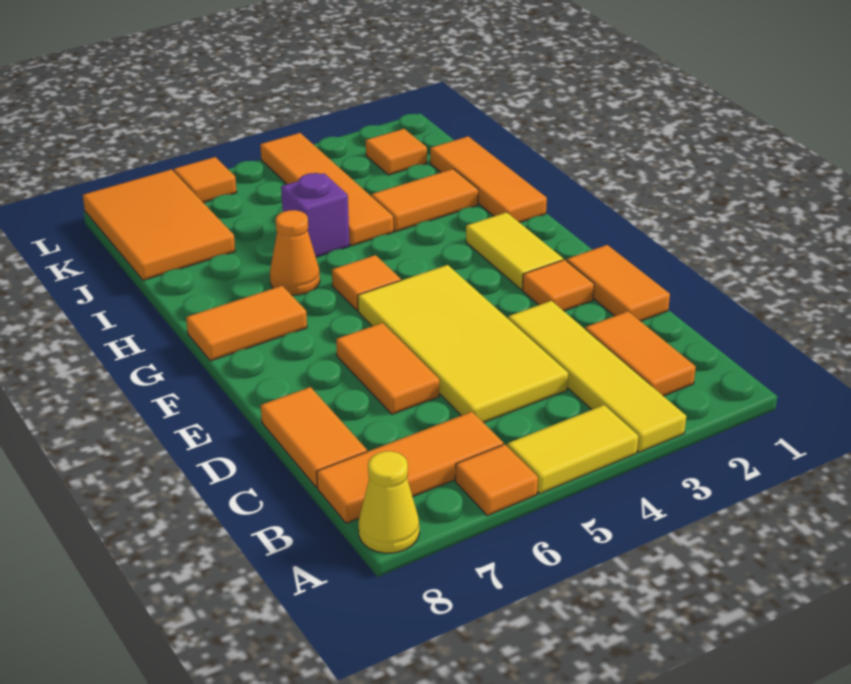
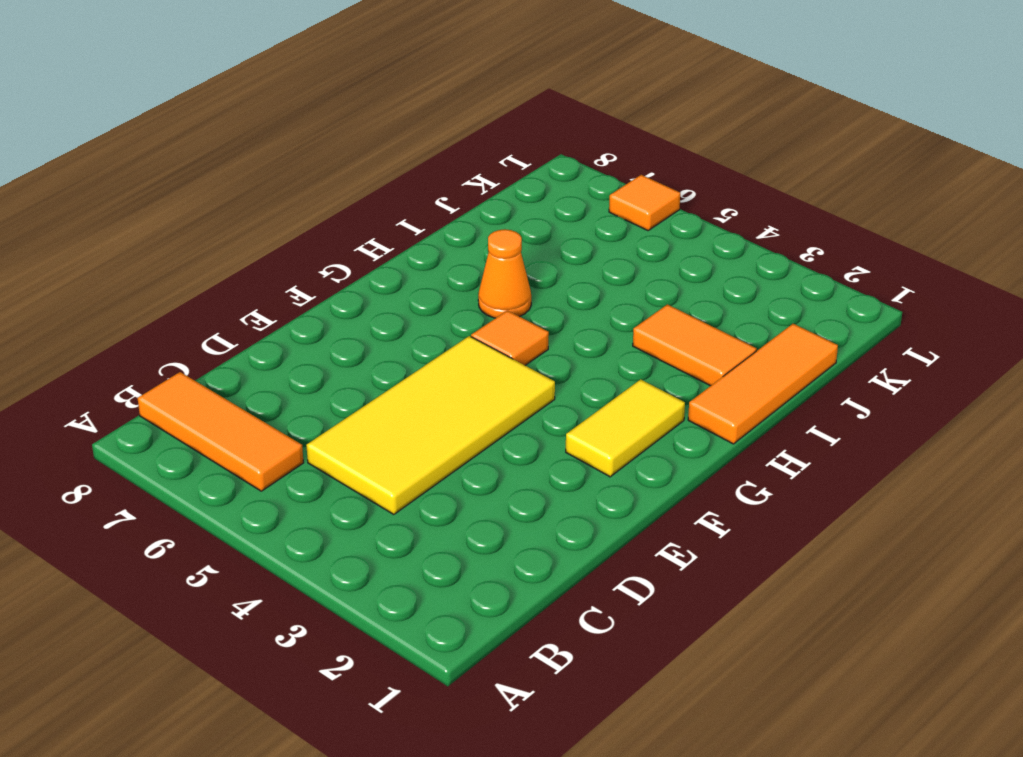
none -> yellow tile A3:D3 level 1
none -> yellow tile A4:A5 level 1
none -> orange tile A6 level 1

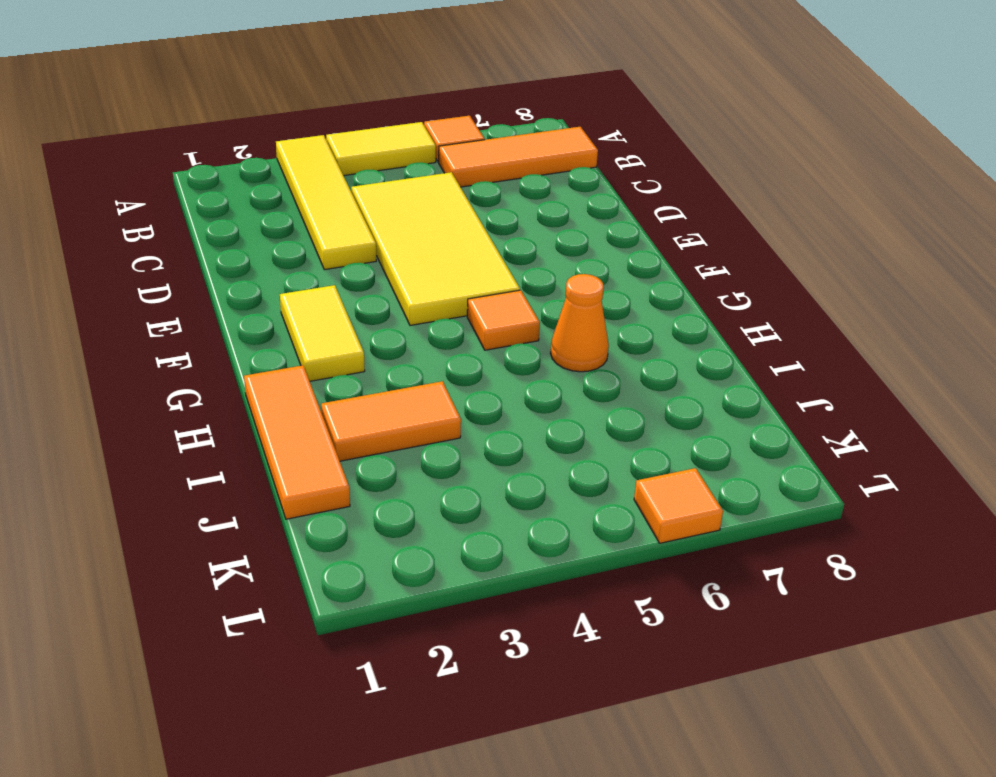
none -> yellow cone A8 level 1
none -> orange tile B2:C2 level 1
none -> orange tile C8:D8 level 1

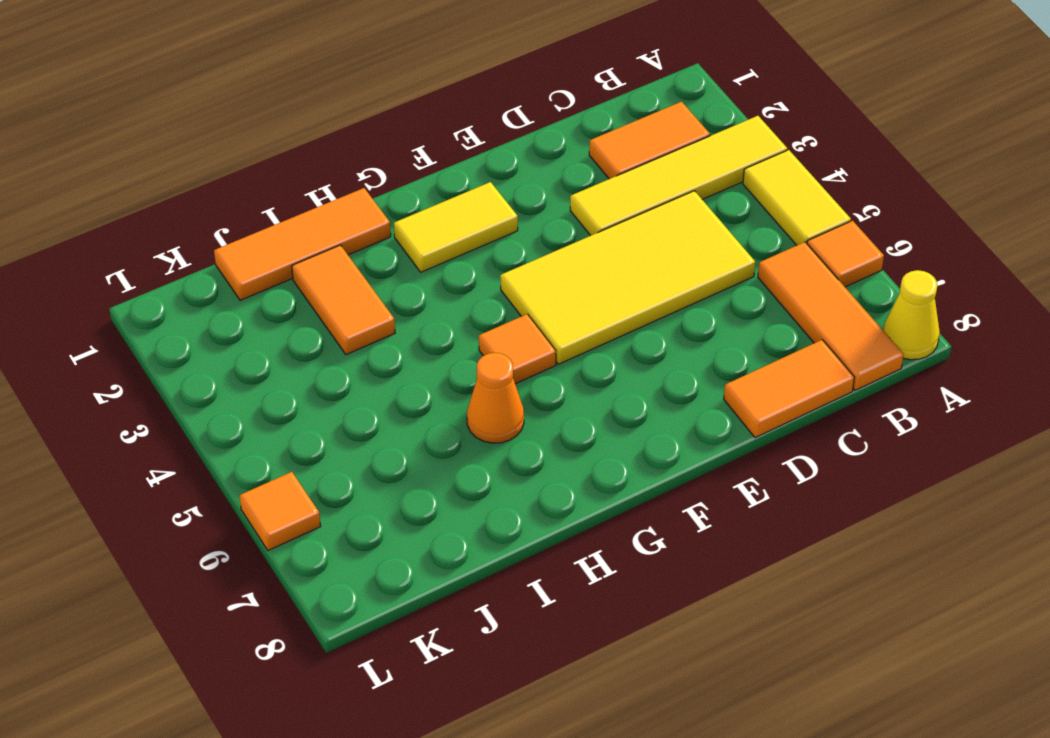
none -> orange tile D1:E1 level 1
none -> orange tile D6:E6 level 1
none -> orange tile E2 level 1

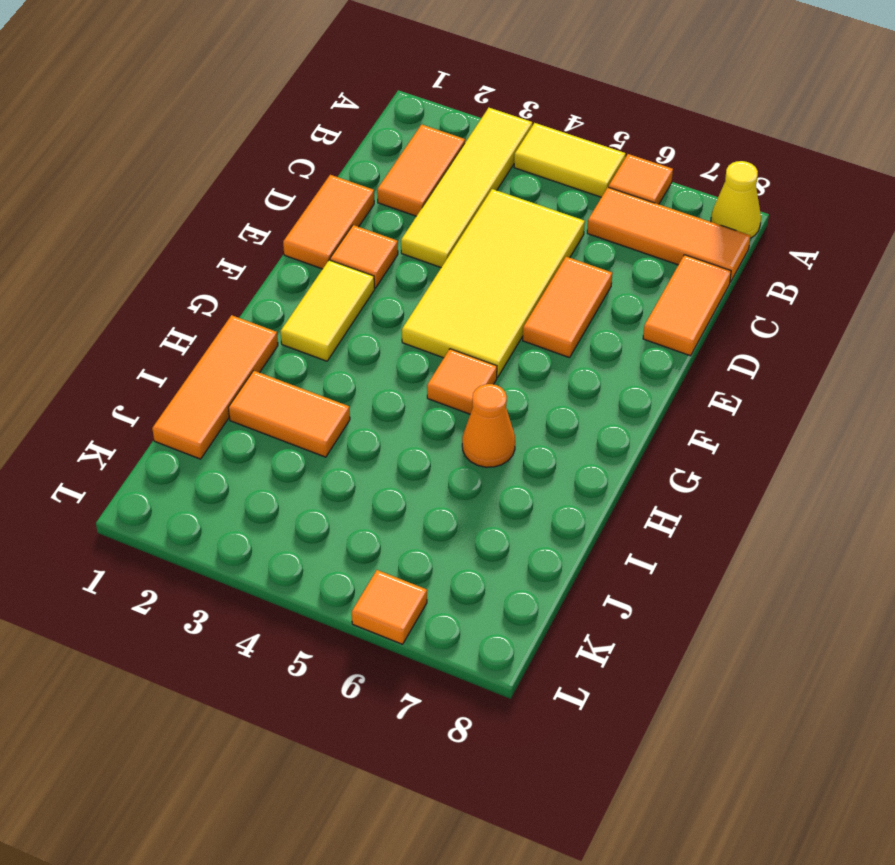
none -> orange tile G7:G8 level 1
none -> orange tile I4:L4 level 1
none -> purple brick I5 level 1

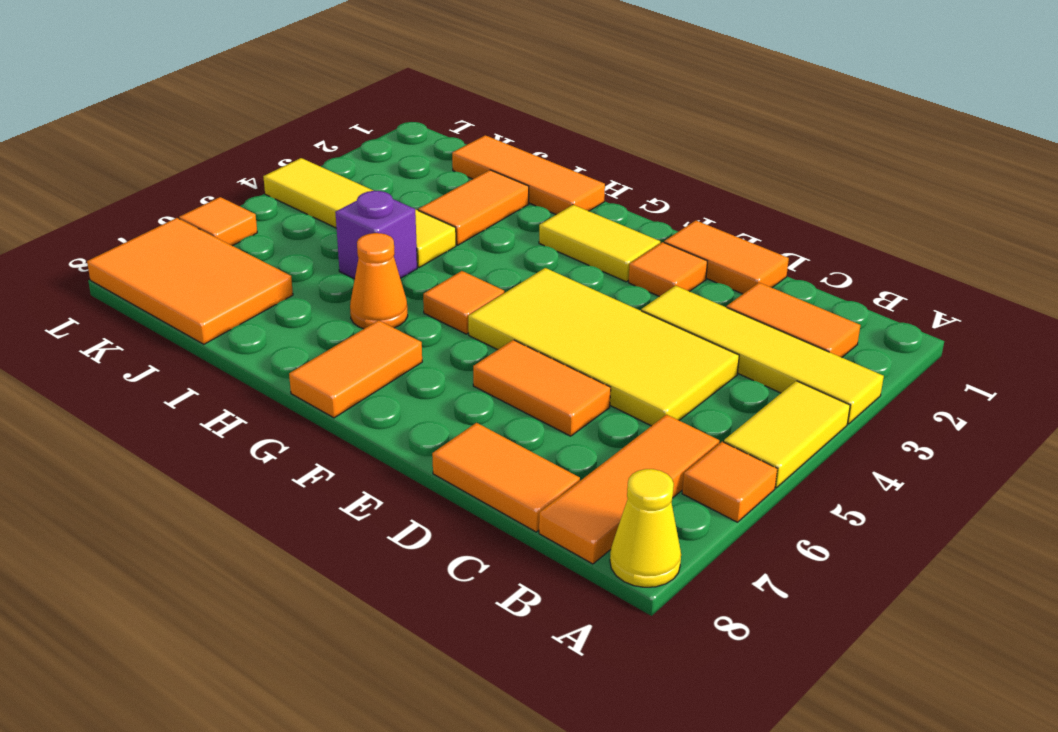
yellow tile I4:L4 level 1 -> orange tile I4:L4 level 1
none -> orange tile K2 level 1

